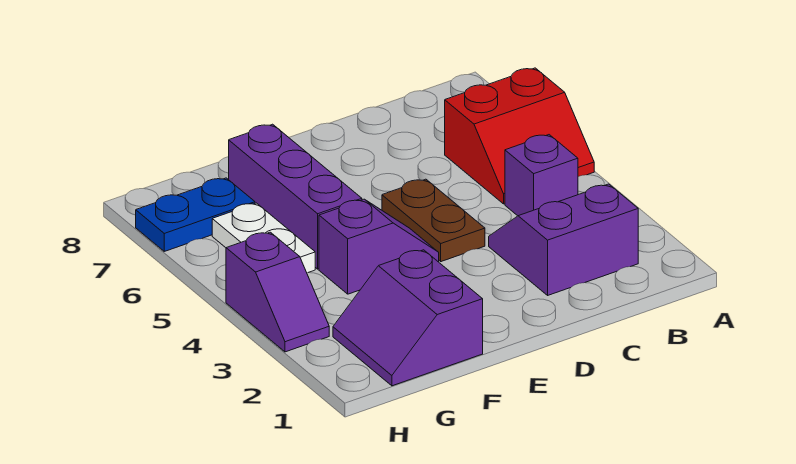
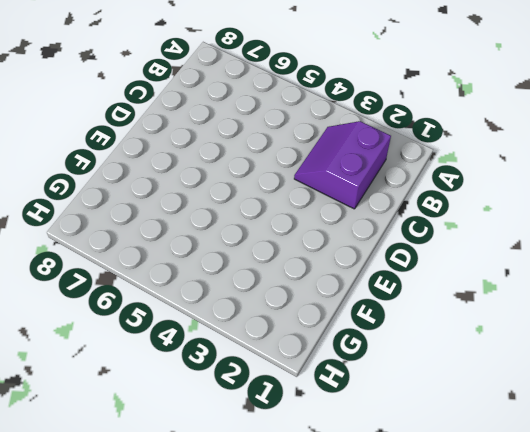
none -> red slope A5:B6 level 1 top 6
none -> purple brick B4 level 1

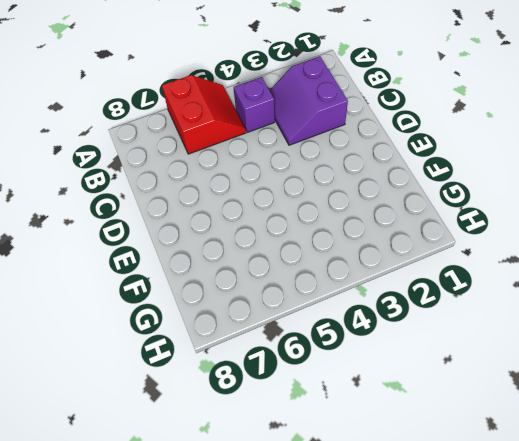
none -> brown plate D4:D5 level 1
none -> purple slope E4:F4 level 1 top F

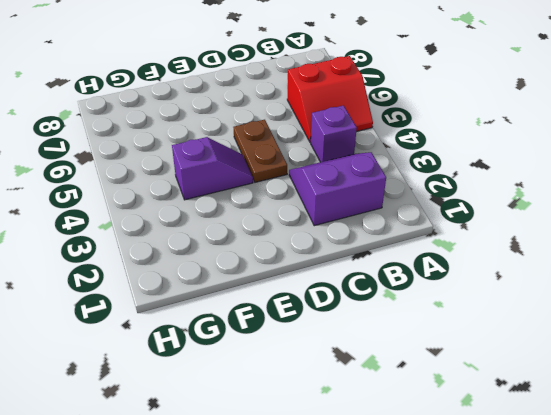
none -> purple slope F1:G2 level 1 top F
none -> purple brick F5:F7 level 1

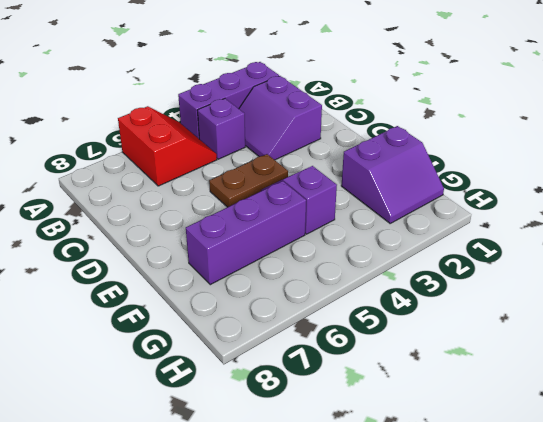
purple brick A2:A4 level 1 -> none
none -> white plate G5:G6 level 1
none -> blue plate G7:H7 level 1

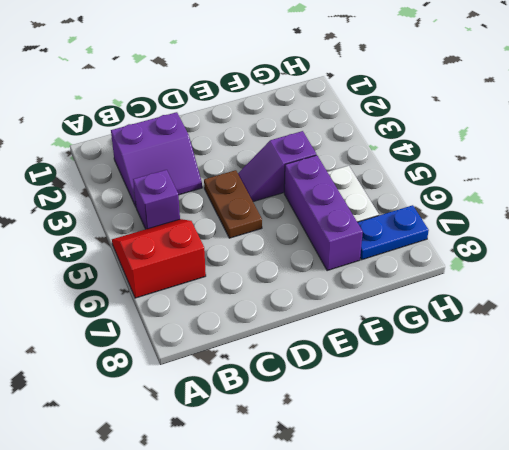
none -> purple slope F1:G2 level 1 top F
none -> purple slope H3:H4 level 1 top 4

